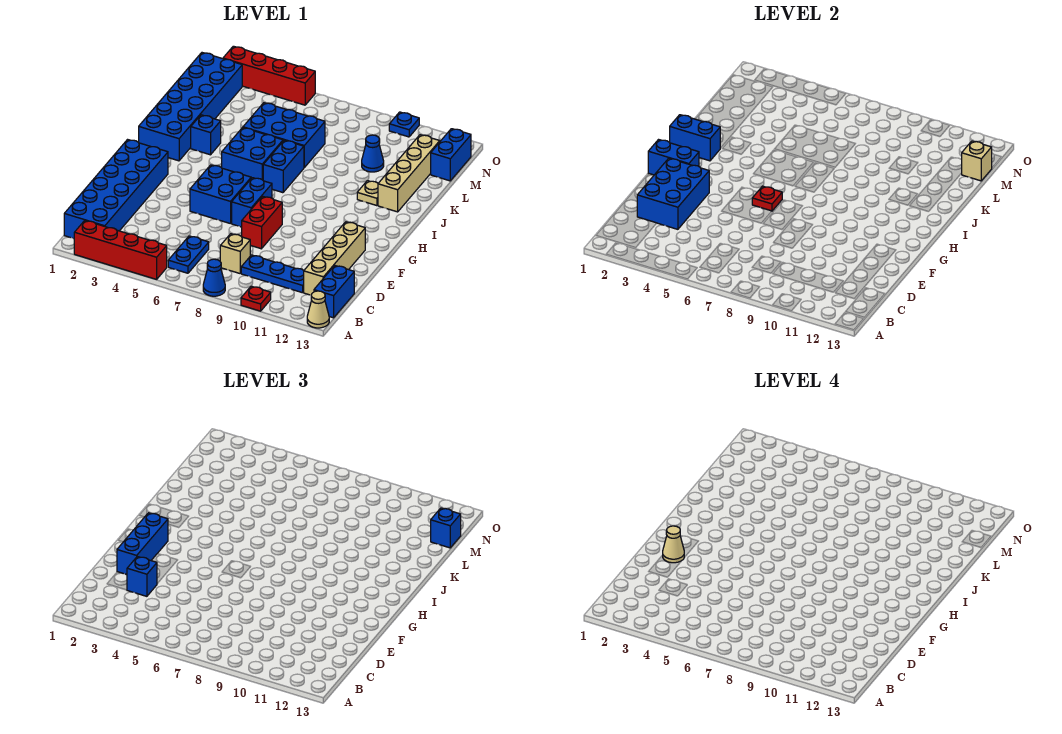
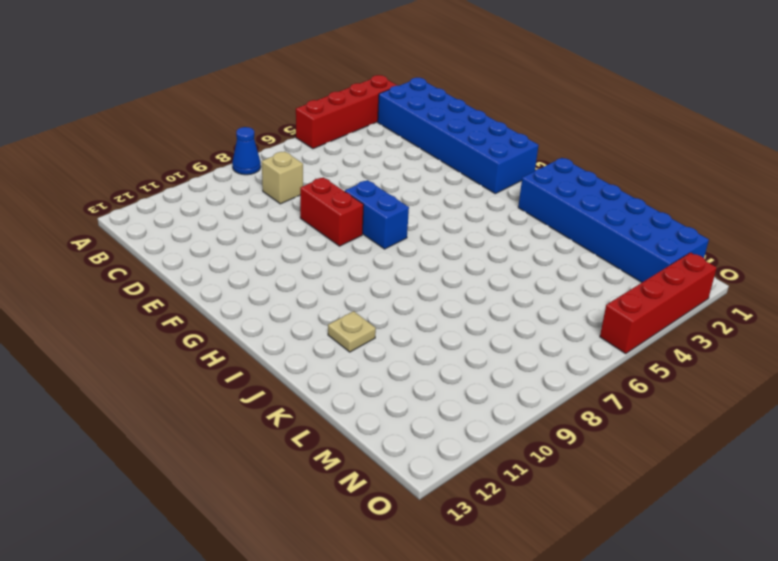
none -> red plate A10 level 1
none -> tan cone A13 level 1
none -> blue plate B6:C6 level 1
none -> blue brick B13:C13 level 1

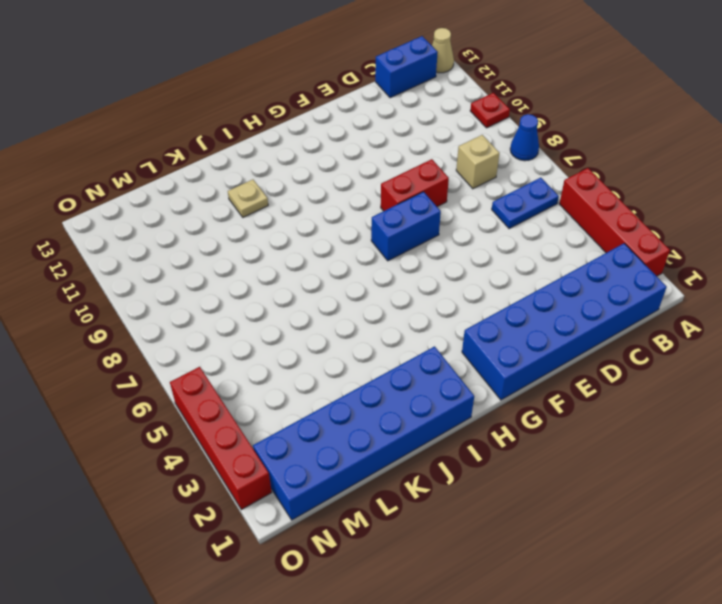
none -> blue plate C9:C11 level 1
none -> tan brick C12:F12 level 1
none -> blue brick F5:G6 level 1
none -> blue brick I5:J6 level 1

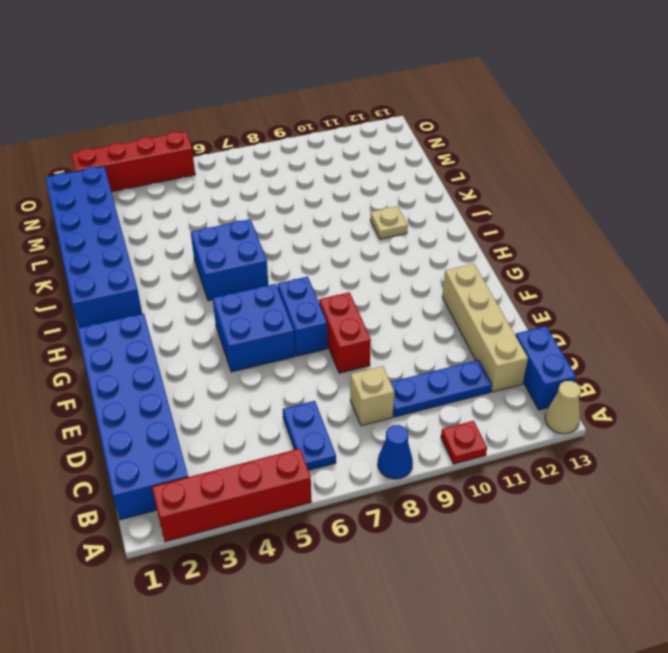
none -> blue brick I7:J7 level 1
none -> blue brick J3 level 1
none -> tan brick J12:M12 level 1
none -> blue brick K5:L7 level 1

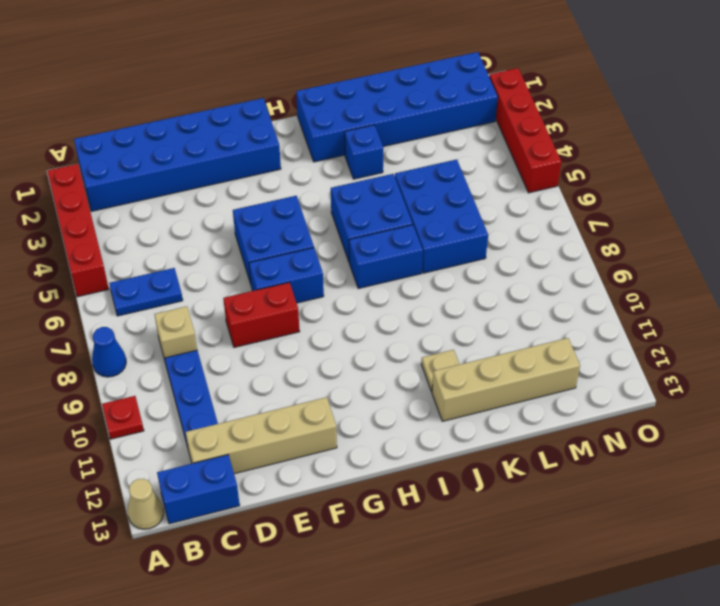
none -> blue cone L10 level 1
none -> blue brick M13:N13 level 1
none -> blue plate O10 level 1
none -> blue brick D2:F3 level 2

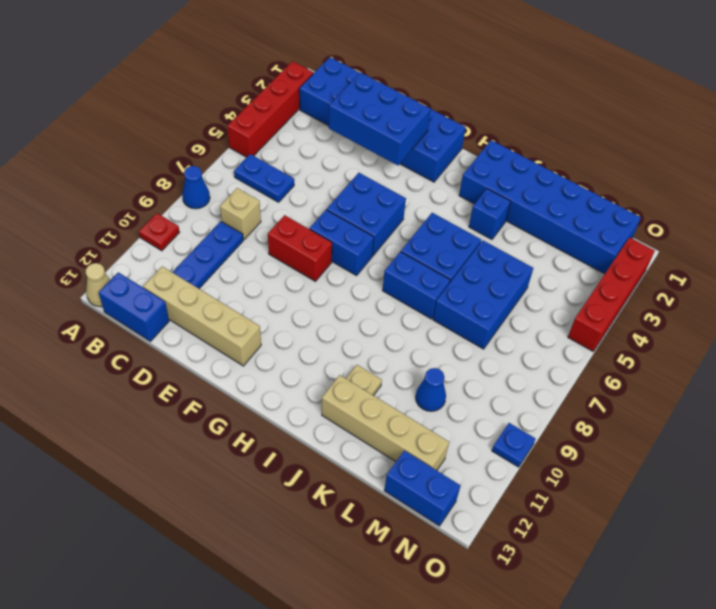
none -> blue brick G1:G2 level 2
none -> red plate G6 level 2
none -> blue brick I1:I2 level 2
none -> tan brick M13 level 2

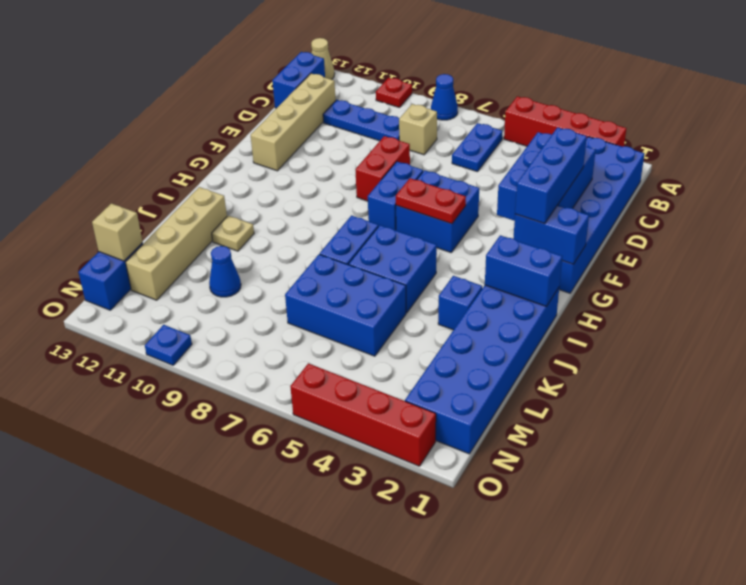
red plate G5:G6 level 2 -> red plate G6 level 2
none -> blue brick D3 level 3
none -> blue brick M13 level 3
none -> tan cone F2 level 4

